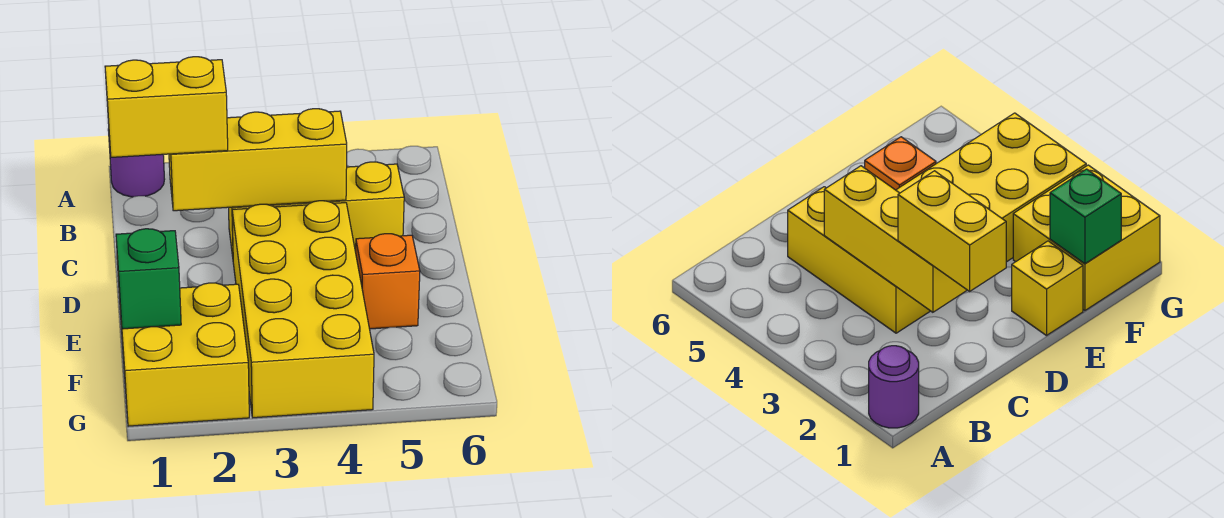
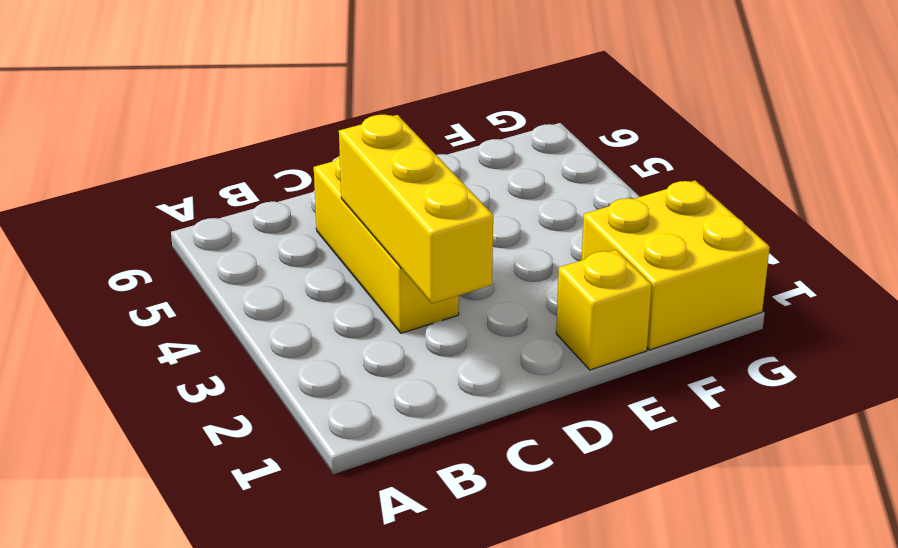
none -> purple round brick A1 level 1
none -> yellow brick D3:G4 level 1

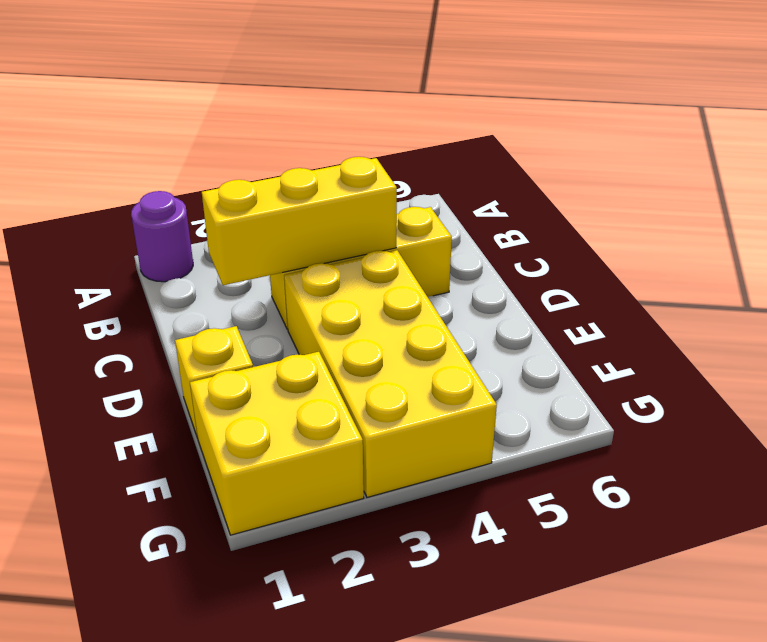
none -> orange brick E5 level 1
none -> green brick F1 level 2

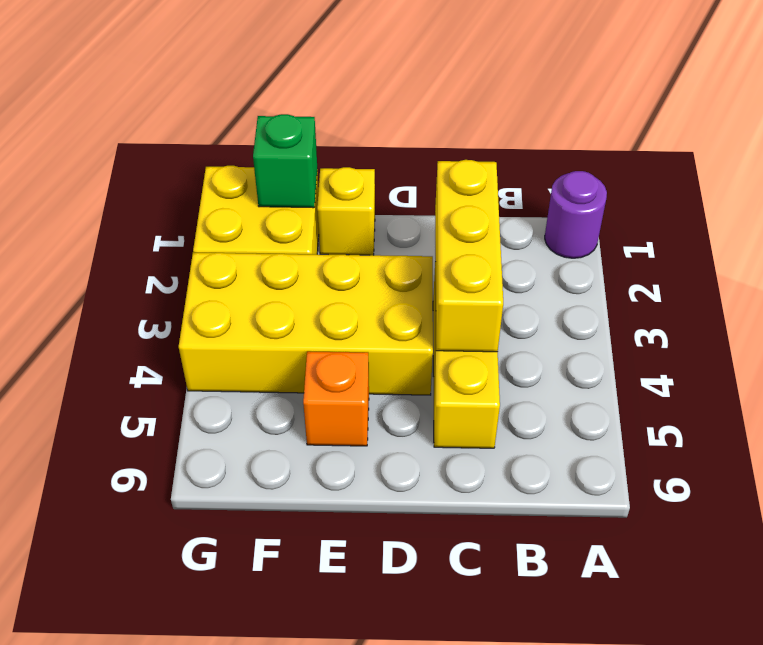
none -> yellow brick C1:C2 level 3

